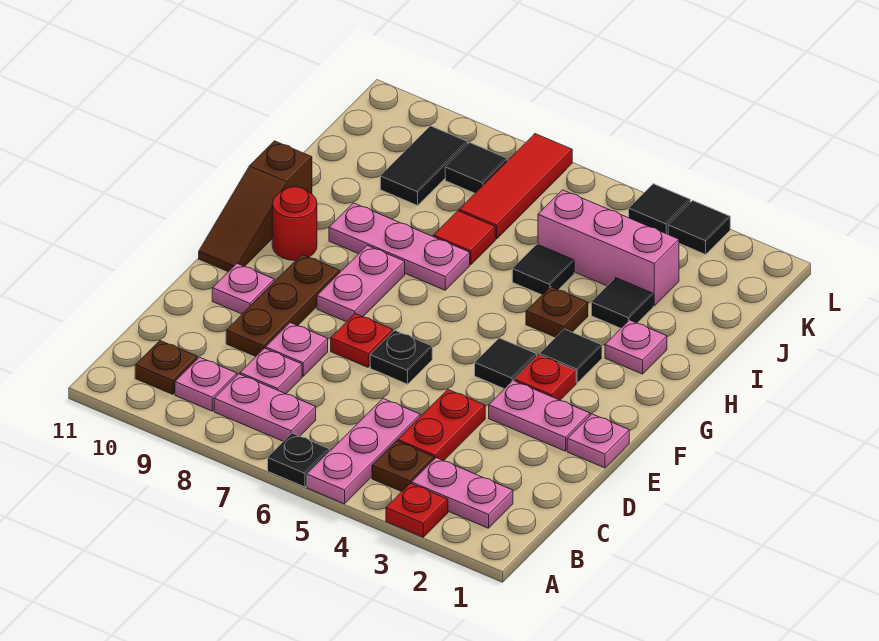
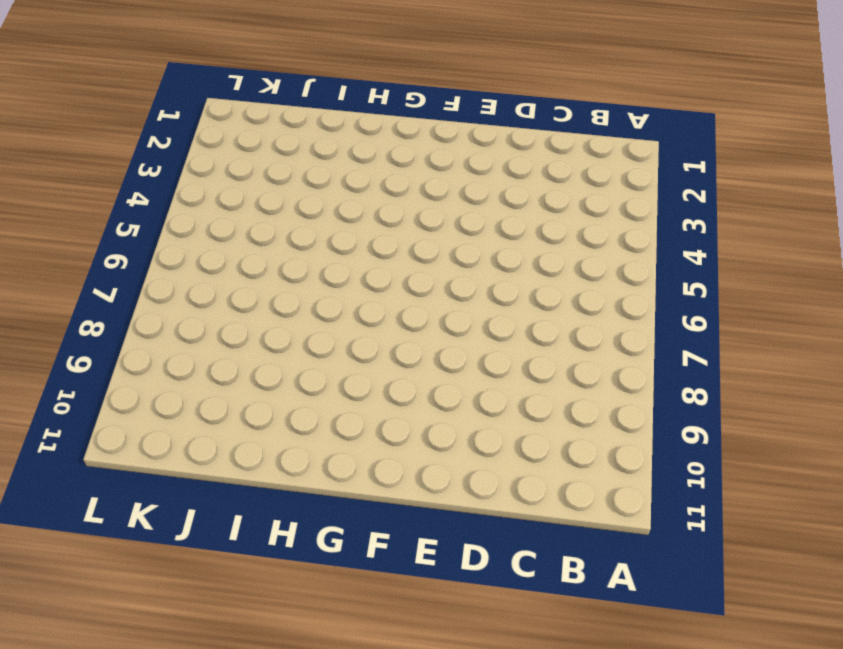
none -> red plate A3 level 1
none -> pink plate A5:C5 level 1
none -> black plate A6 level 1
none -> pink plate B2:B3 level 1

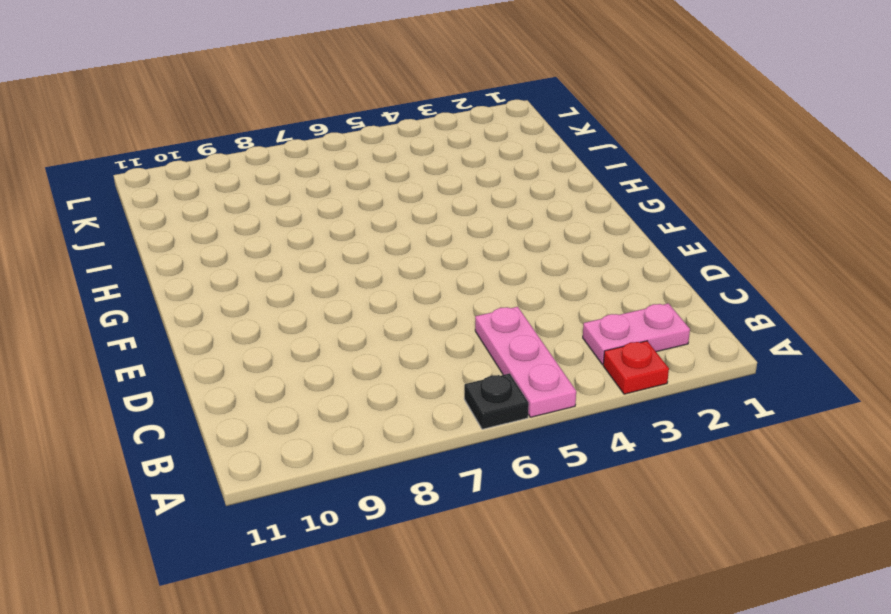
none -> brown plate B4 level 1
none -> pink plate B7:B8 level 1
none -> pink plate B9 level 1
none -> brown plate B10 level 1

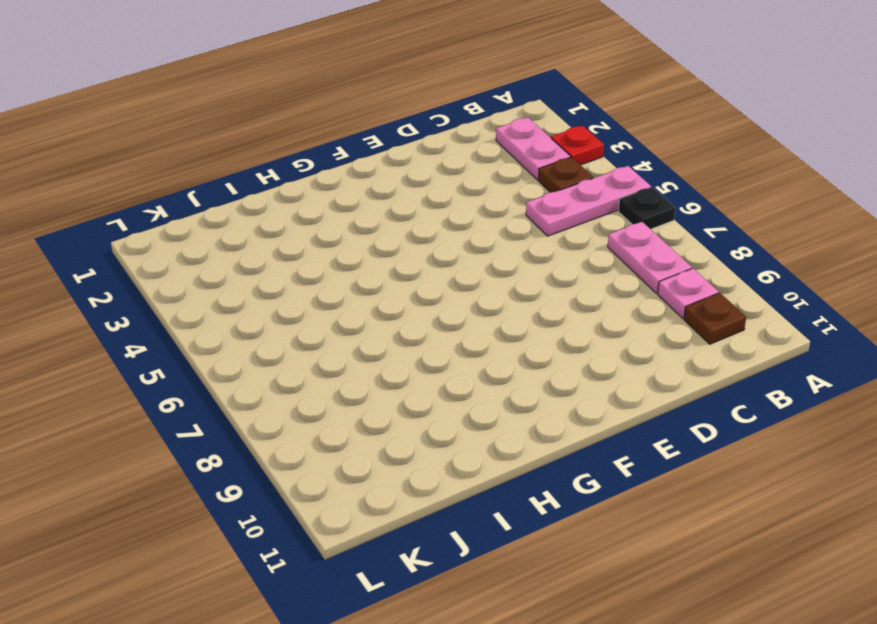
none -> red plate C4:D4 level 1
none -> pink plate C8 level 1
none -> pink plate D8 level 1
none -> brown plate D9:F9 level 1

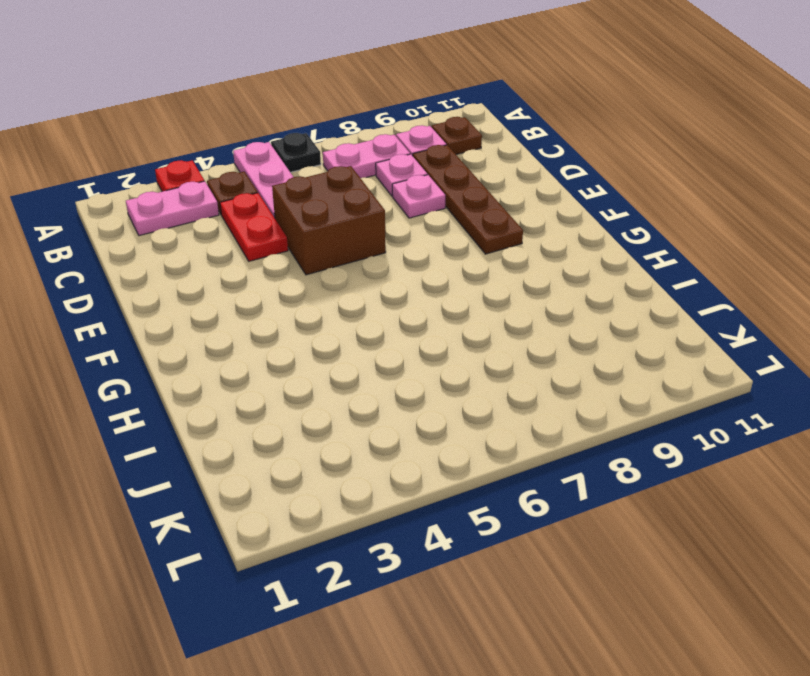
brown plate C9:F9 level 1 -> brown plate D9:F9 level 1
brown brick D5:E6 level 1 -> black plate E6 level 1
none -> pink plate E1 level 1
none -> pink plate E2:E3 level 1
none -> red plate E7 level 1
none -> pink plate E10 level 1

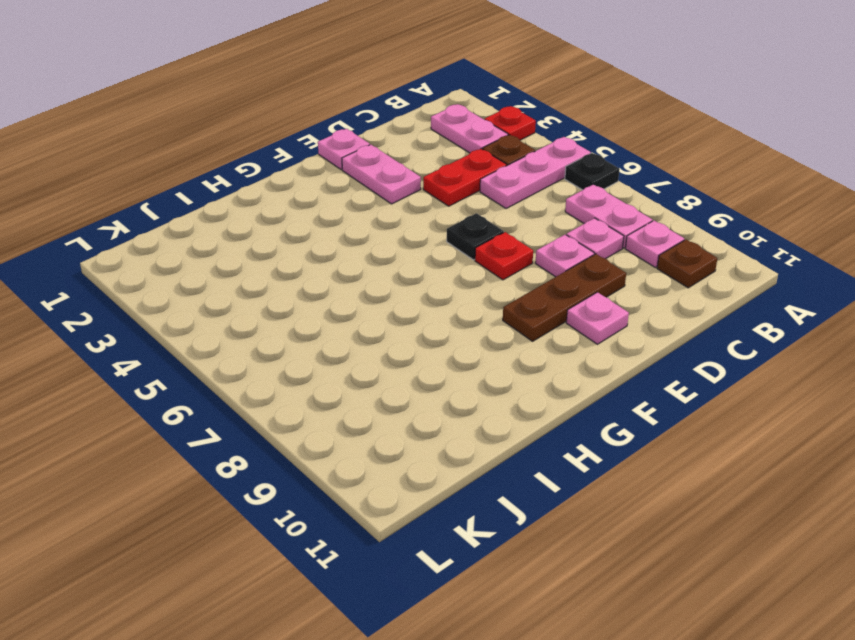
none -> red plate F3 level 1
none -> black tile F4 level 1
none -> pink plate F8:G8 level 1
none -> brown slope F11:H11 level 1 top H

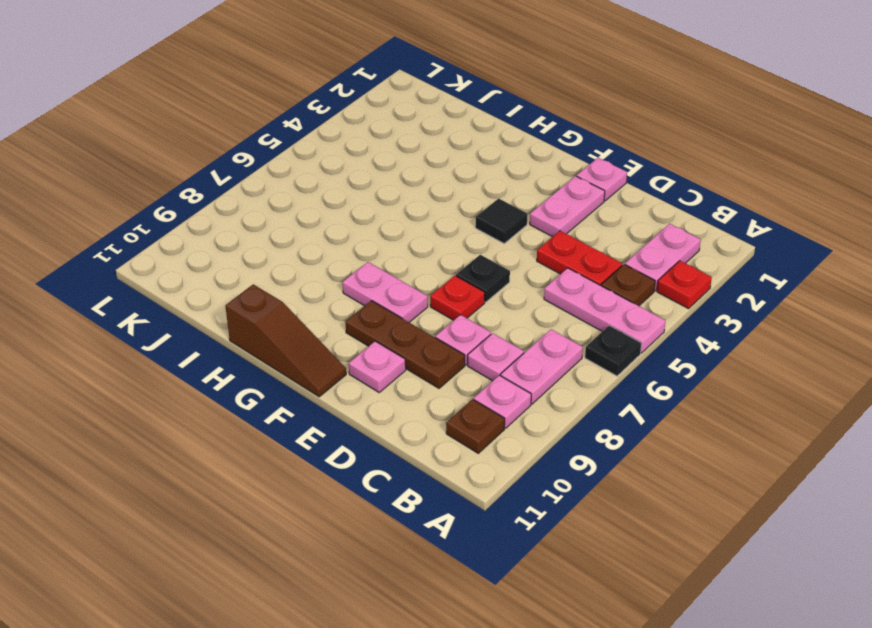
none -> red plate F3 level 1
none -> black tile G3 level 1
none -> red round brick G10 level 1
none -> pink plate H2 level 1

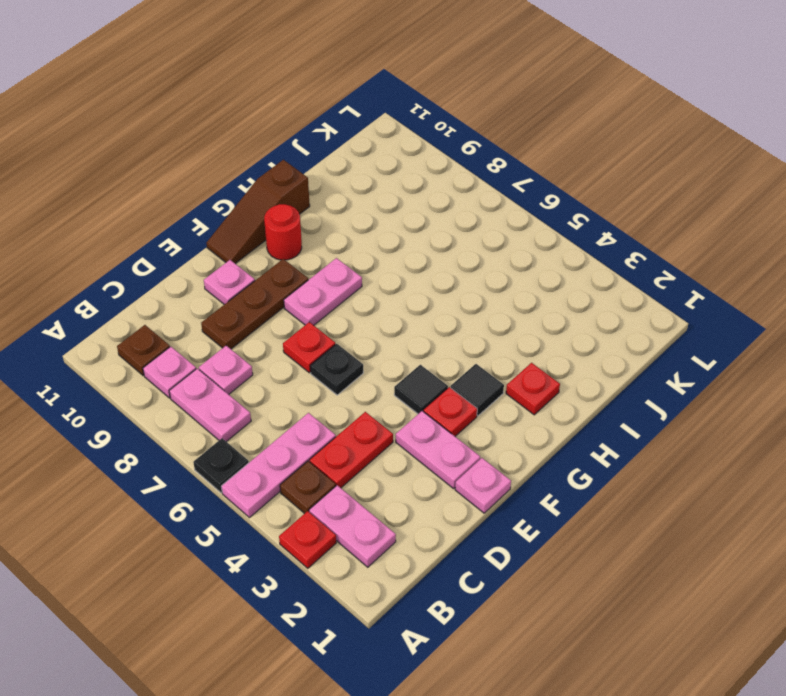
red plate H2 level 1 -> pink plate H2 level 1
none -> pink plate D8 level 1
none -> brown plate H4 level 1
none -> pink plate H7:H9 level 1
none -> black tile I3 level 1

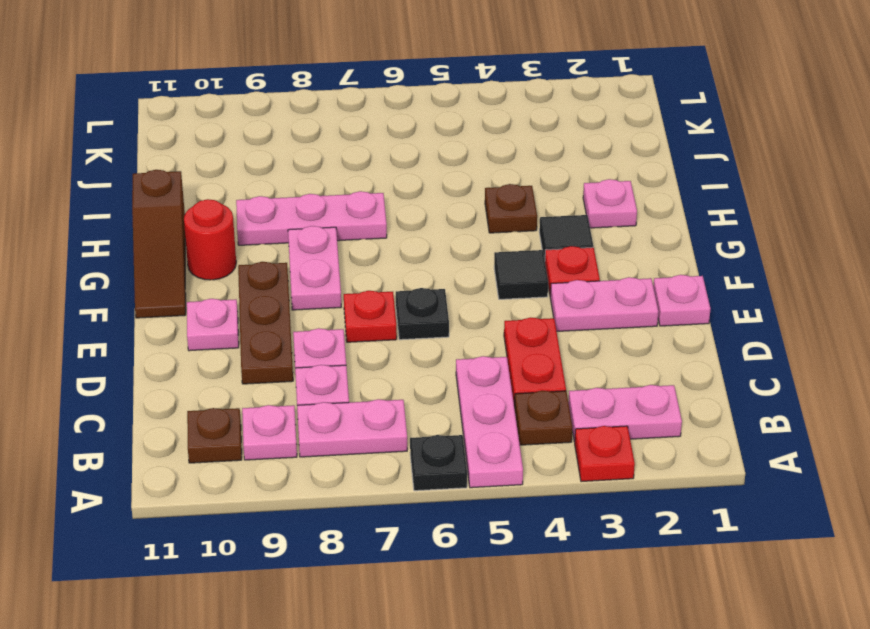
none -> black tile I3 level 1
none -> black tile I5 level 1
none -> red tile I7 level 1
none -> pink brick J3:J5 level 1

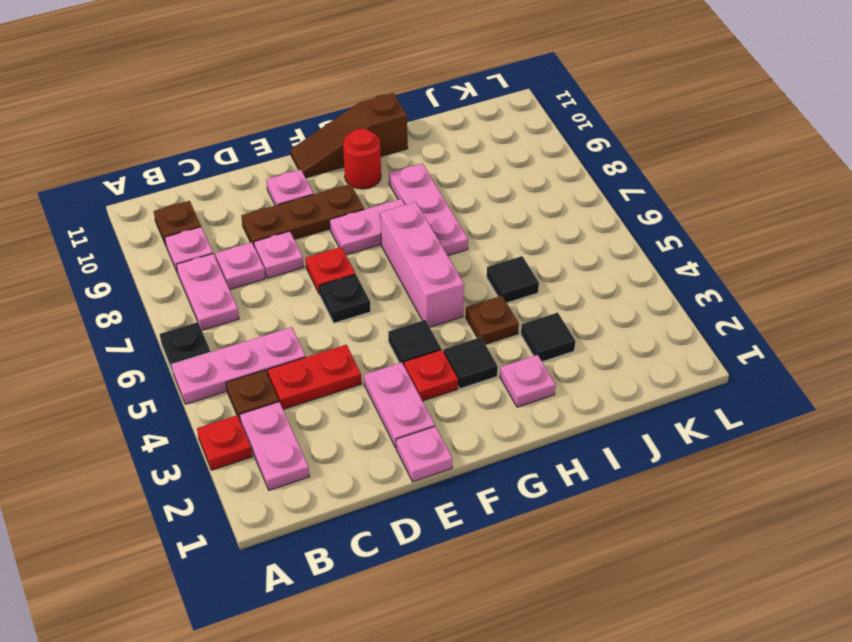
pink brick G5:G7 level 1 -> pink brick J3:J5 level 1
none -> red tile I7 level 1
none -> red tile J7:L7 level 1
none -> black tile J9:K9 level 1
none -> black tile K8 level 1

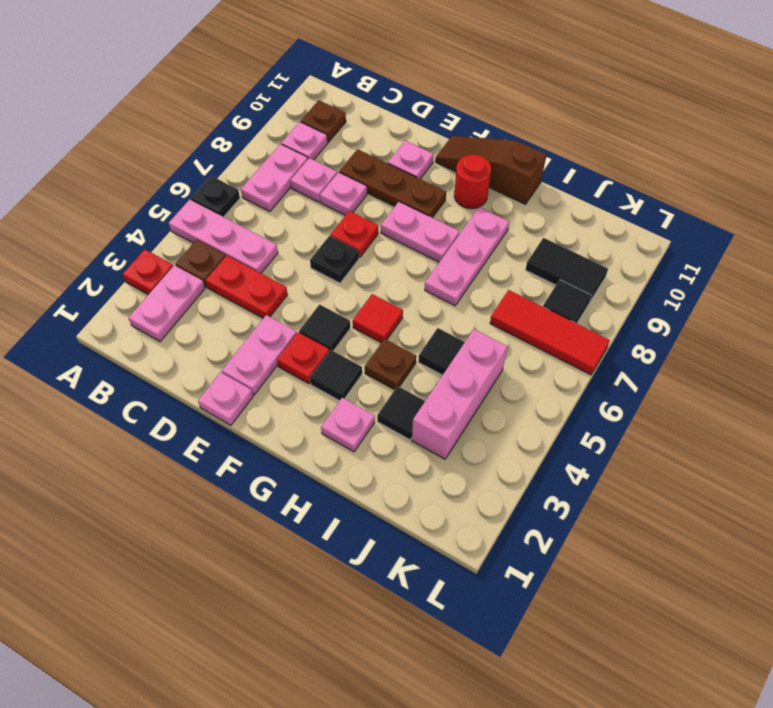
red tile G5 level 1 -> red tile I7 level 1
none -> black tile L3 level 1
none -> black tile L4 level 1

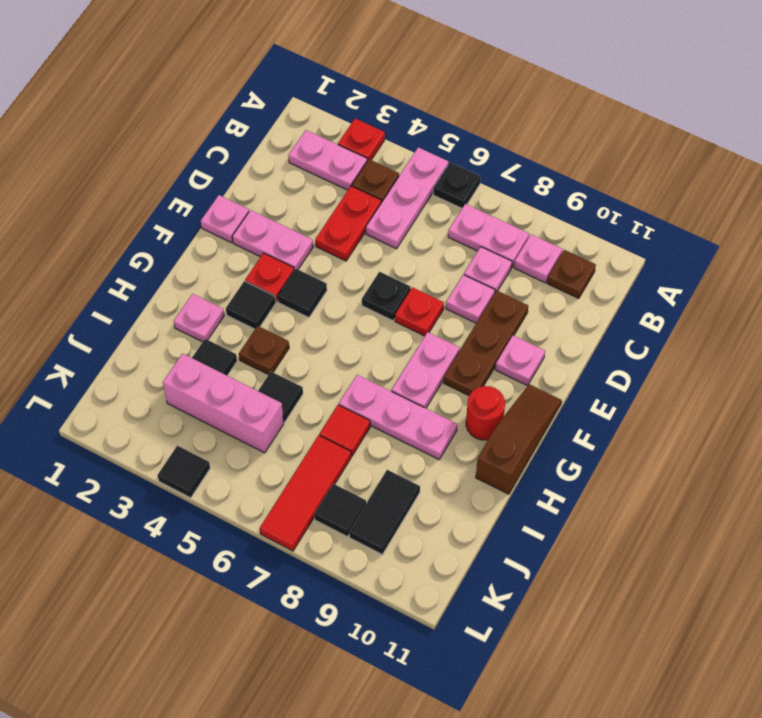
none -> black tile L3 level 1

